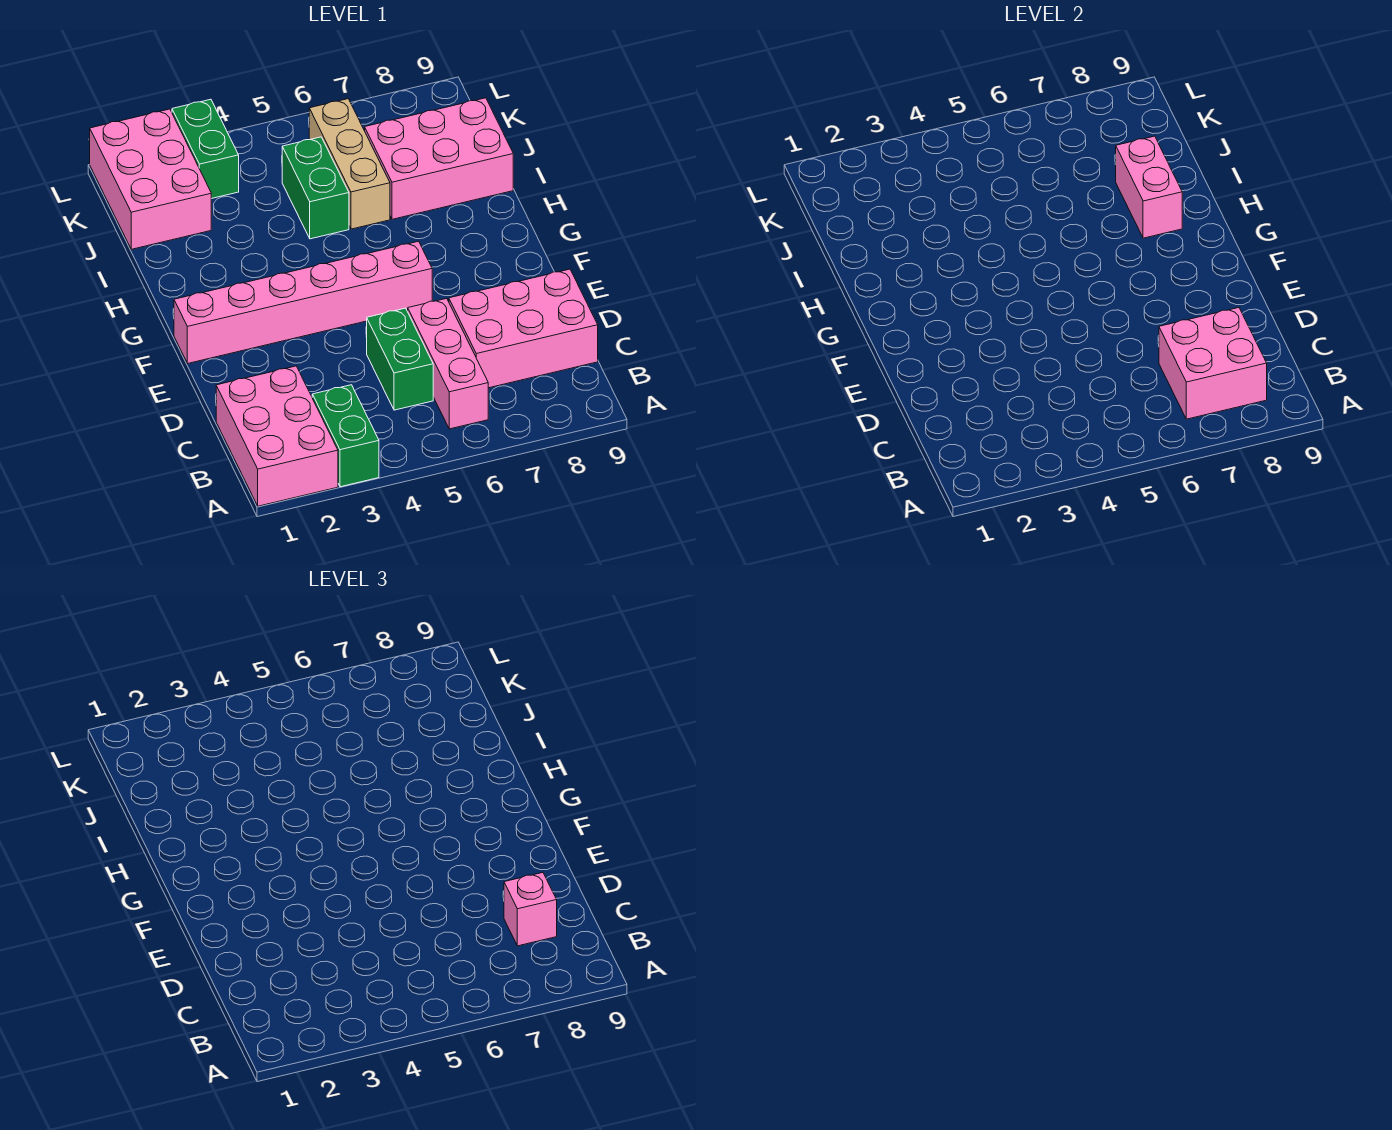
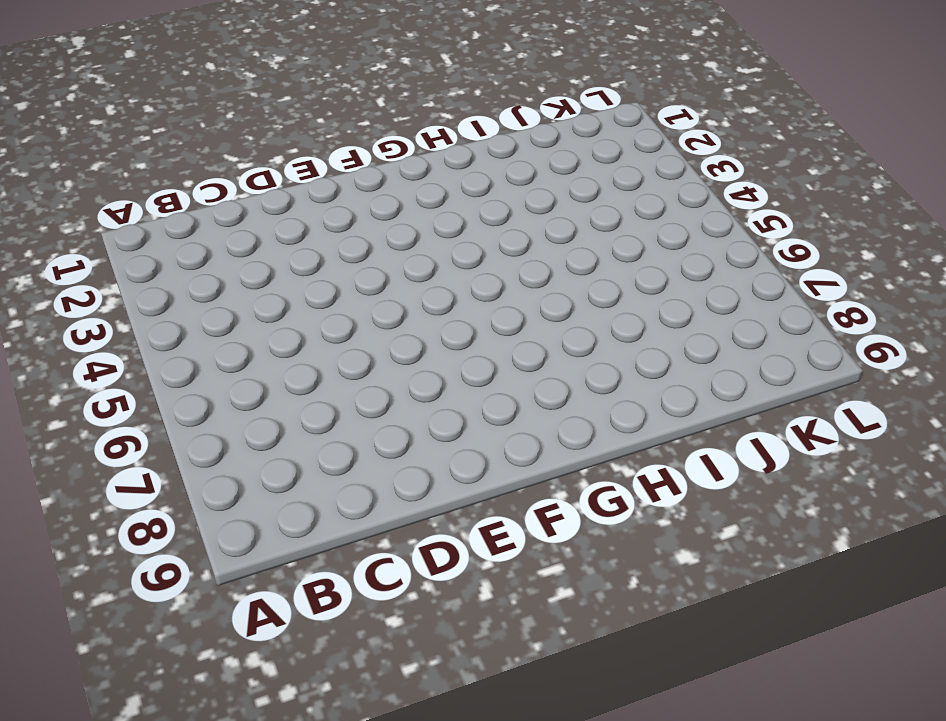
none -> pink brick A1:C2 level 1
none -> green brick A3:B3 level 1
none -> pink brick B6:D6 level 1

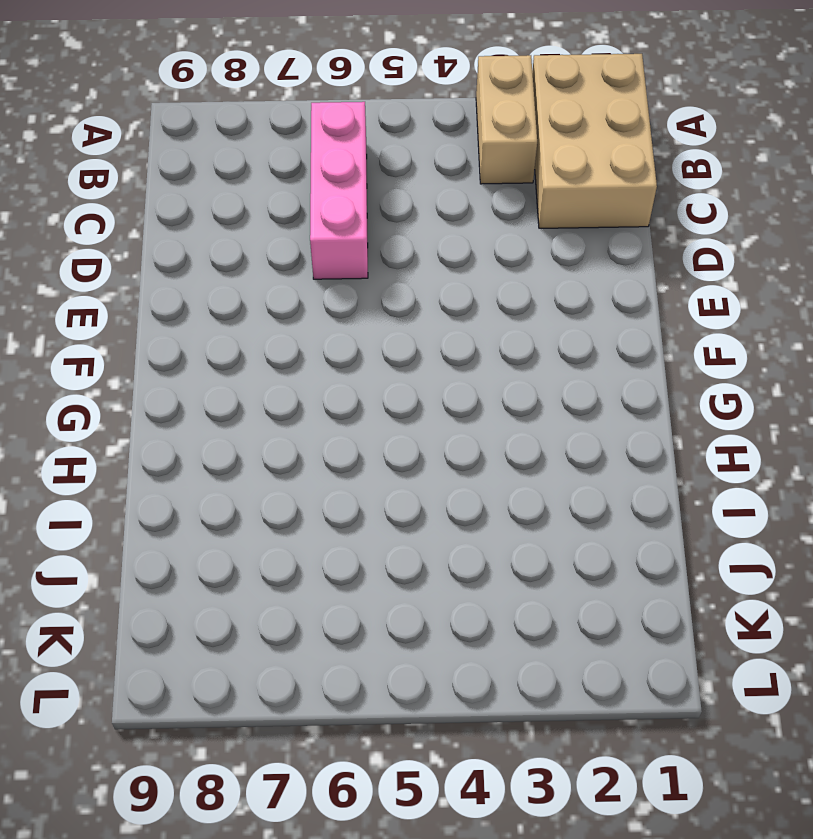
tan brick A1:C2 level 1 -> pink brick A1:C2 level 1
tan brick A3:B3 level 1 -> green brick A3:B3 level 1
none -> green brick C5:D5 level 1
none -> pink brick C7:D9 level 1
none -> pink brick F1:F6 level 1

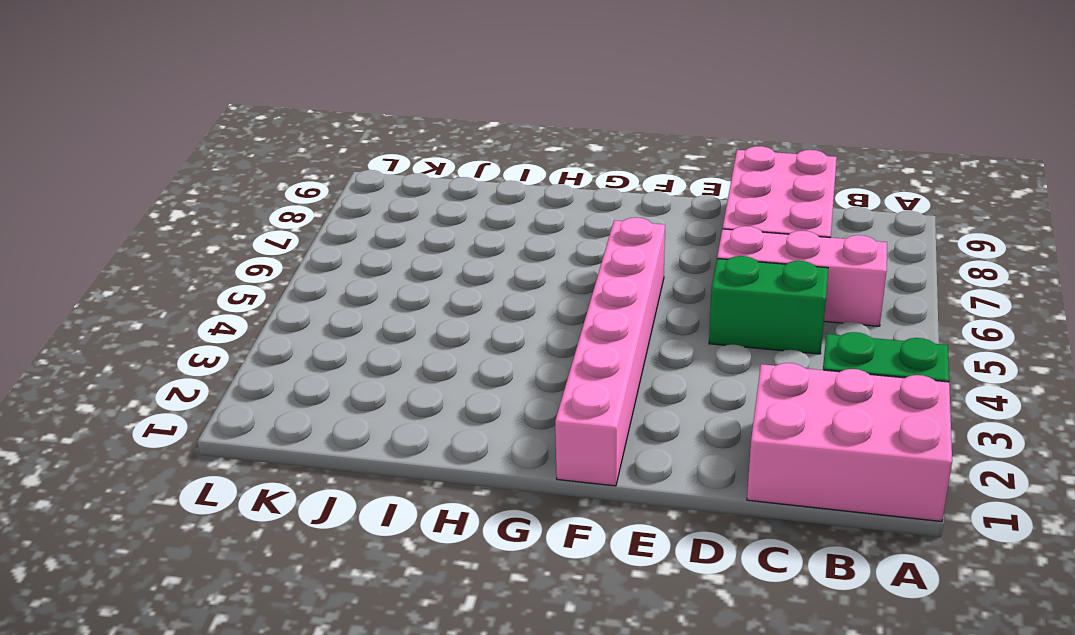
none -> green brick I5:J5 level 1
none -> tan brick I6:K6 level 1
none -> pink brick I7:J9 level 1

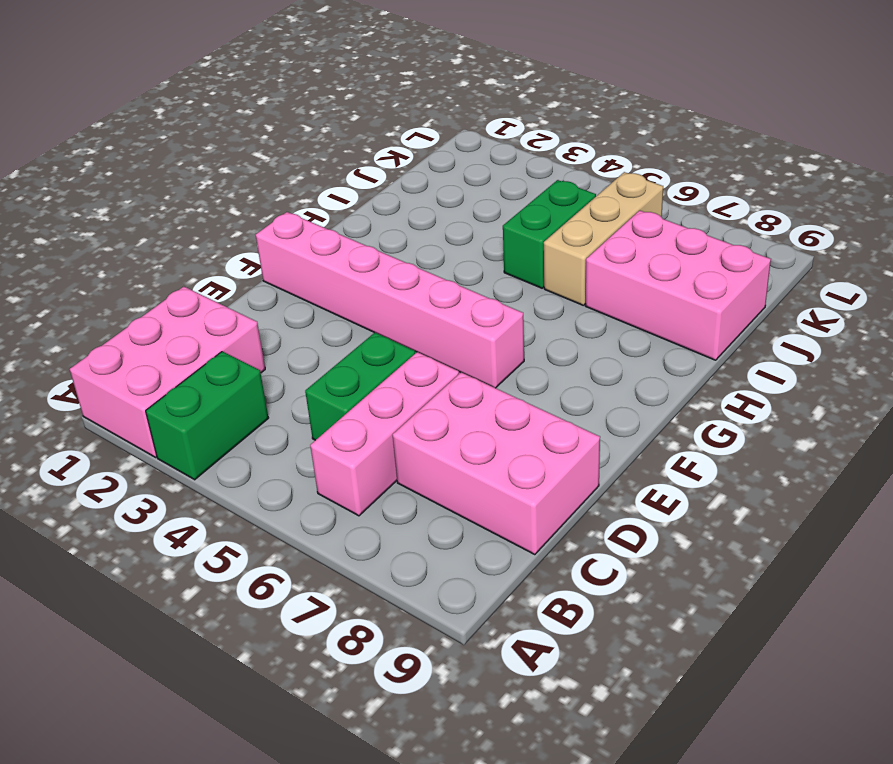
none -> pink brick J1:L2 level 1
none -> green brick K3:L3 level 1
none -> pink brick B7:C8 level 2

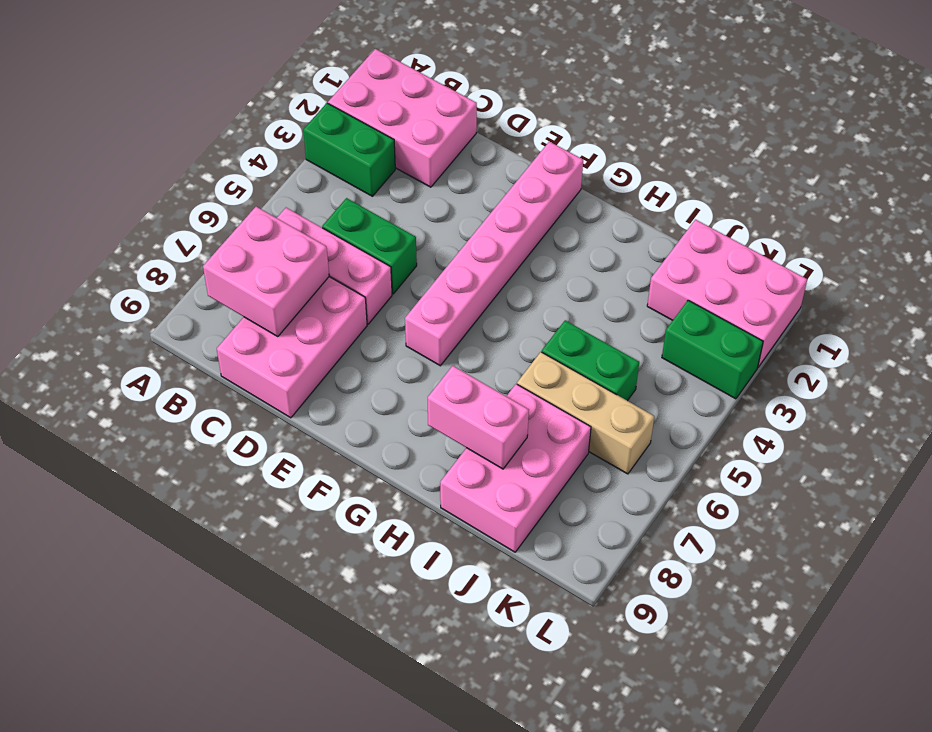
none -> pink brick C8 level 3

